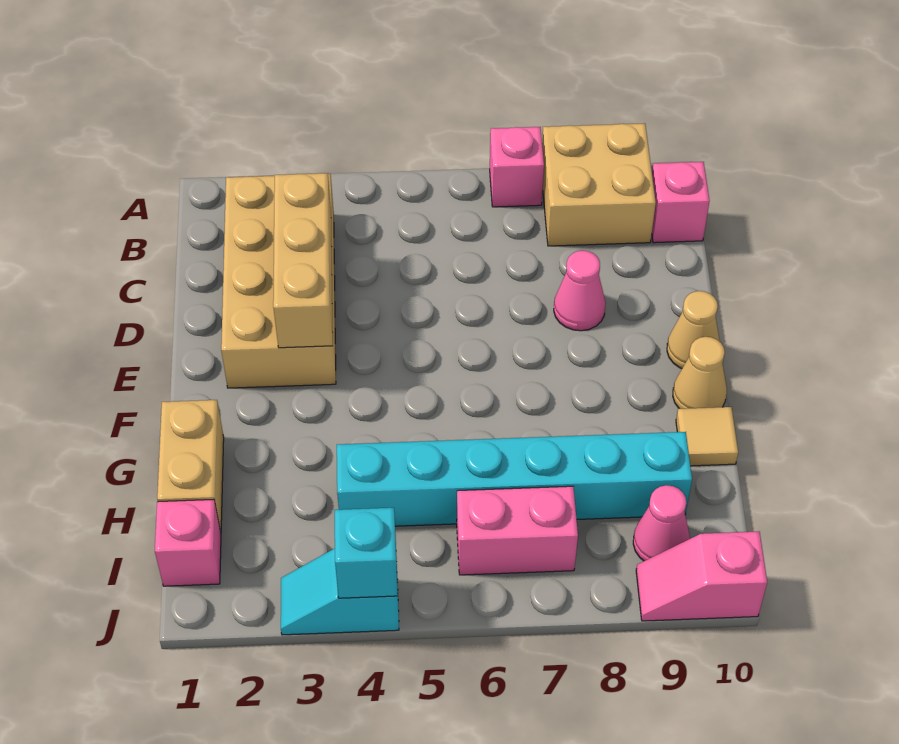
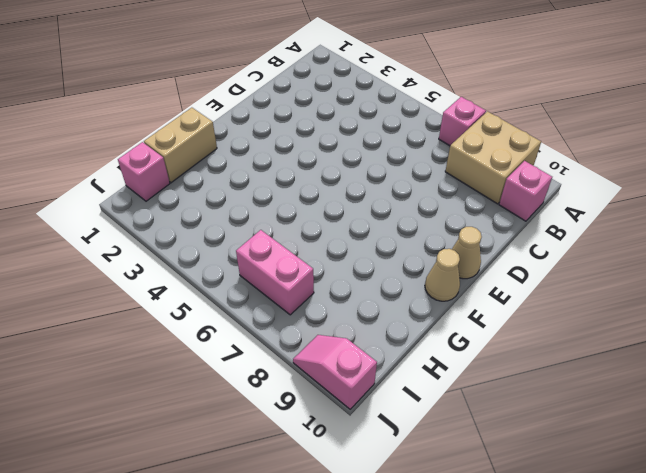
none -> tan brick B2:E3 level 1
none -> pink cone D8 level 1
none -> tan tile G10 level 1

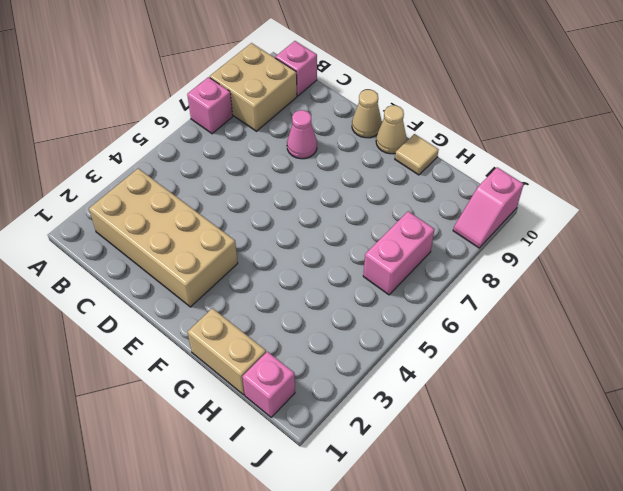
none -> cyan brick H4:H9 level 1
none -> pink cone I9 level 1
none -> cyan slope J3:J4 level 1 top 4

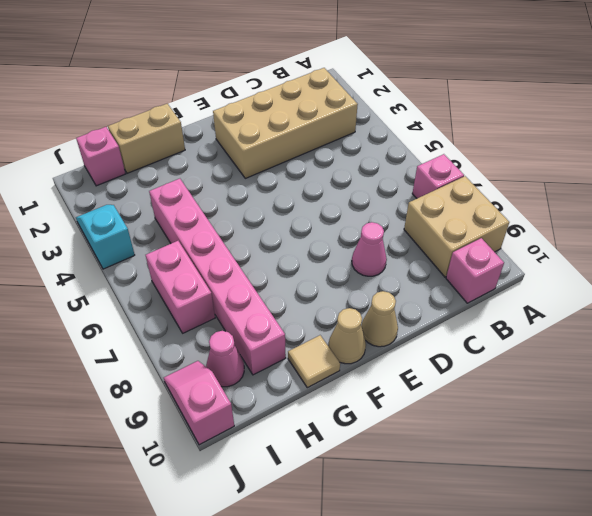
pink brick H4:H9 level 1 -> cyan brick H4:H9 level 1
none -> tan brick C3:E3 level 2
none -> cyan brick J4 level 2

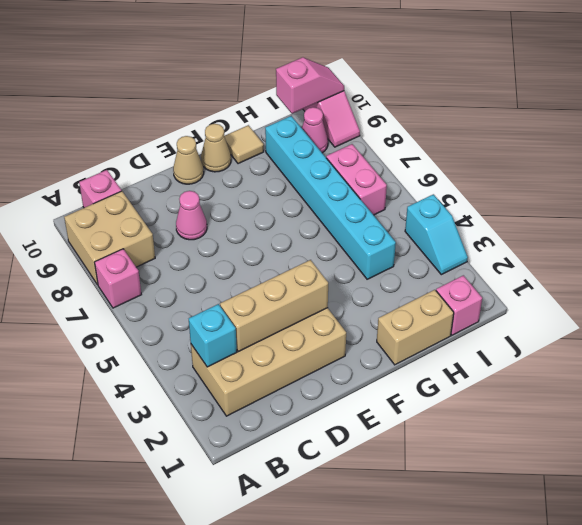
cyan brick B3 level 2 -> cyan brick J4 level 2
pink slope I10:J10 level 2 top I -> none

